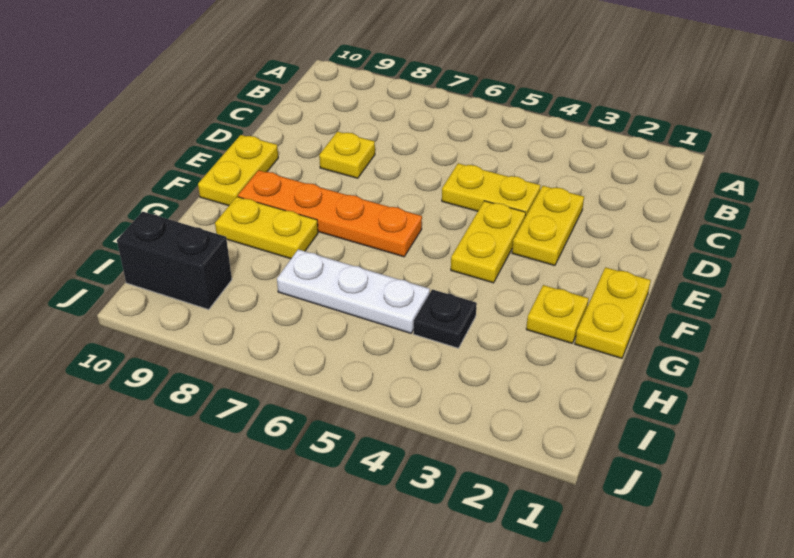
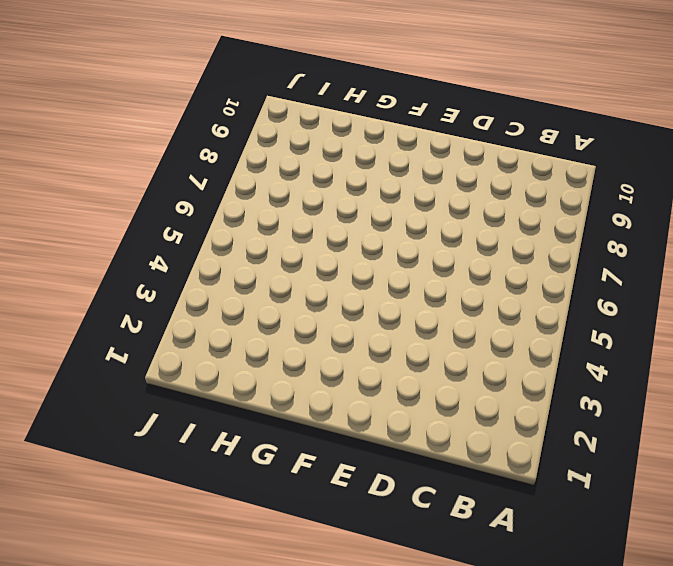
none -> yellow plate D3:E3 level 1
none -> yellow plate D4:D5 level 1
none -> yellow plate D8 level 1

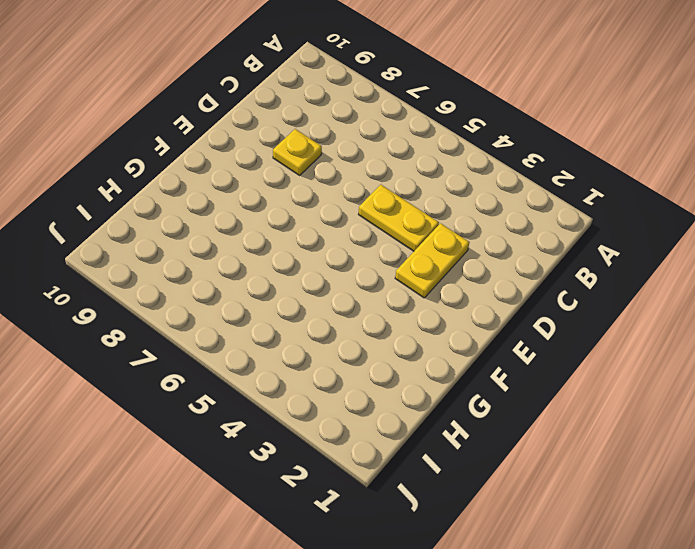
none -> yellow plate E4:F4 level 1
none -> yellow plate E10:F10 level 1
none -> yellow plate F1:G1 level 1

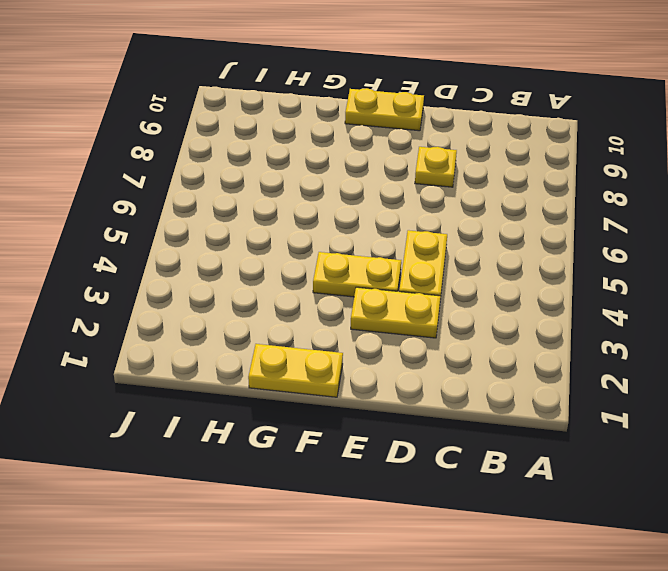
none -> orange plate F6:F9 level 1
none -> yellow plate G2 level 1
none -> yellow plate G8:G9 level 1

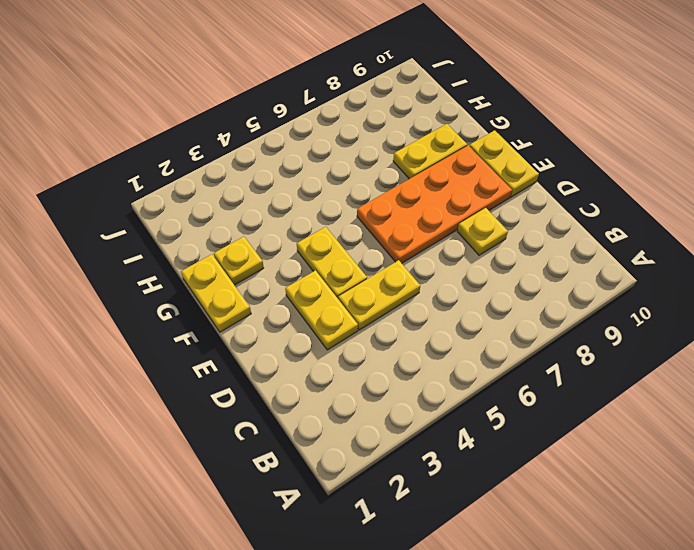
orange plate E6:F9 level 1 -> orange plate F6:F9 level 1
none -> black plate H4 level 1
none -> white plate H5:H7 level 1
none -> black brick I9:I10 level 1

